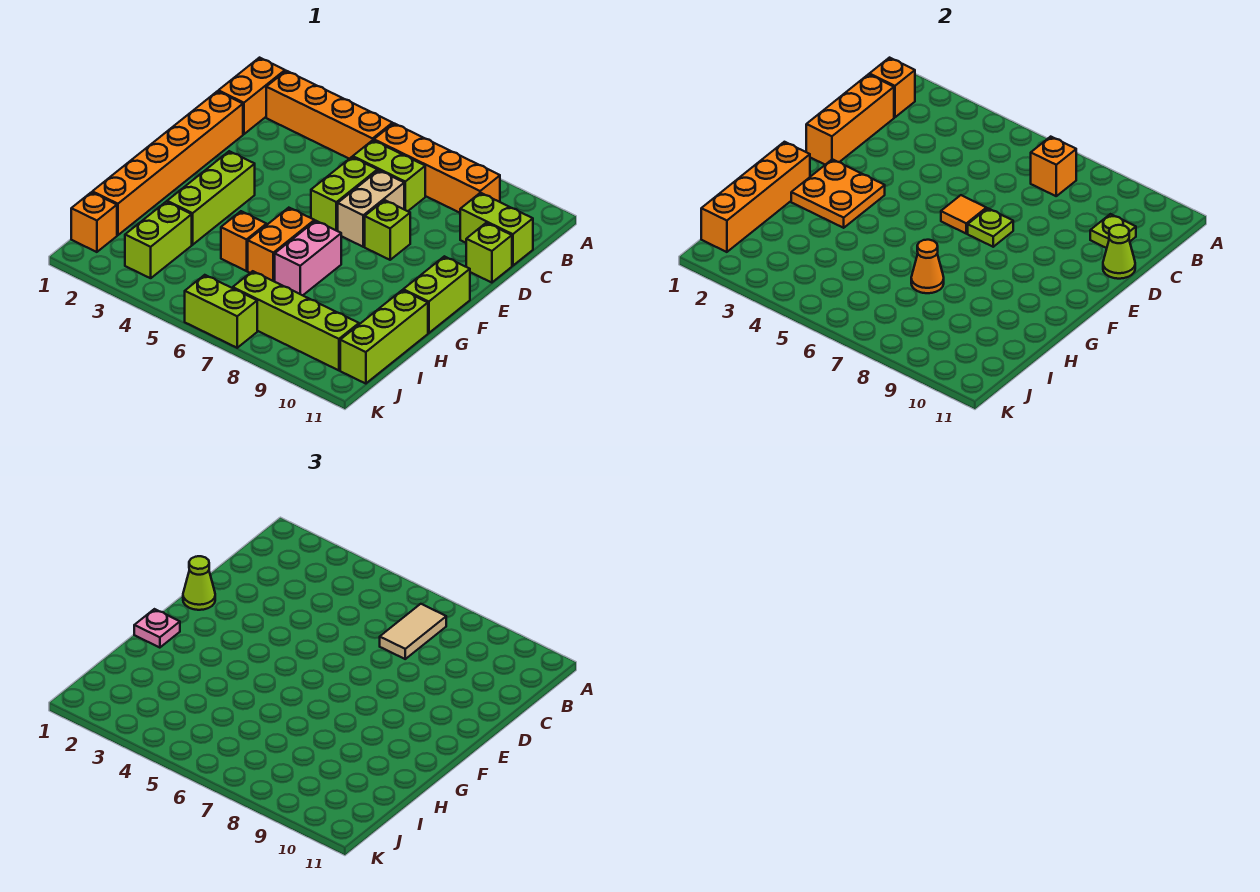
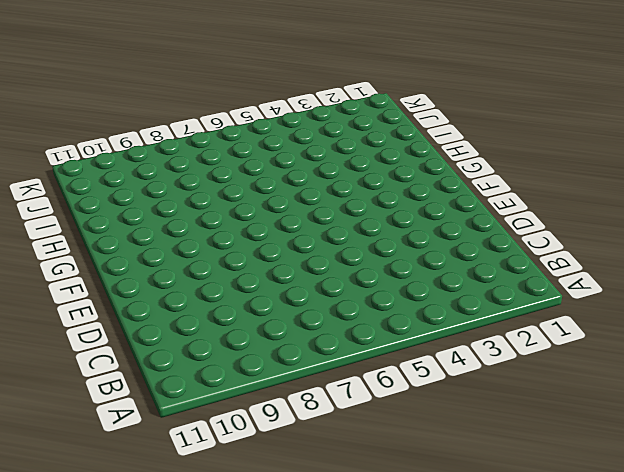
none -> orange brick B1:C1 level 1
none -> orange brick B2:B5 level 1
none -> orange brick B6:B9 level 1
none -> lime brick C6:C7 level 1

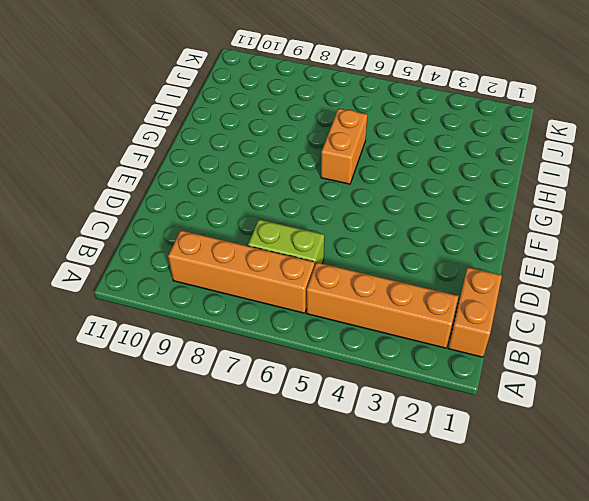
none -> lime brick C10:C11 level 1
none -> orange brick D1:I1 level 1
none -> lime brick D6:E6 level 1
none -> tan brick D7:E7 level 1

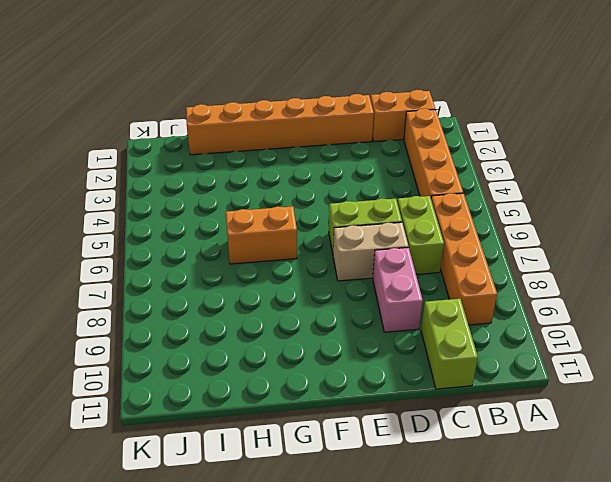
pink brick D8:D9 level 1 -> pink brick G7:H7 level 1
none -> lime brick D11 level 1
none -> lime brick E8 level 1
none -> lime brick F3:H3 level 1
none -> lime brick F11:G11 level 1

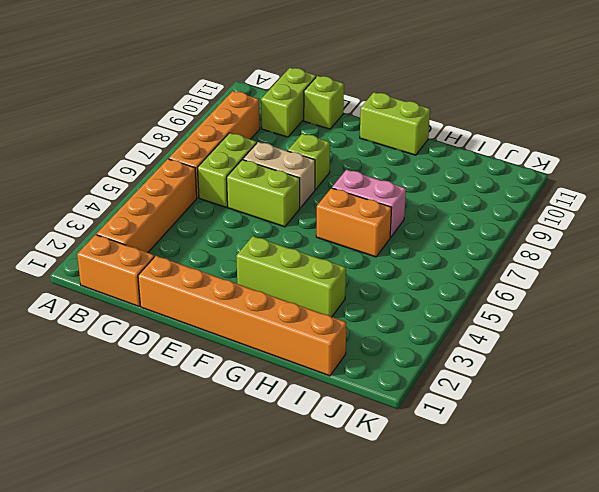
none -> orange brick H5 level 1
none -> lime brick H11:J11 level 1
none -> lime brick I3:J3 level 1
none -> orange brick J1 level 1

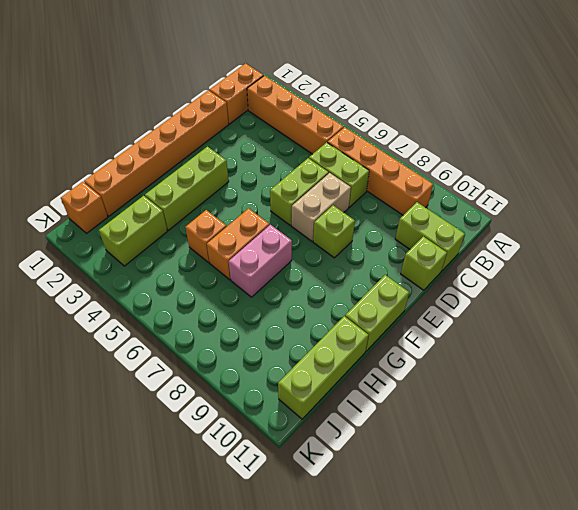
none -> lime brick J7:J10 level 1
none -> lime brick K6:K7 level 1
none -> orange brick B1 level 2
none -> orange brick B7 level 2

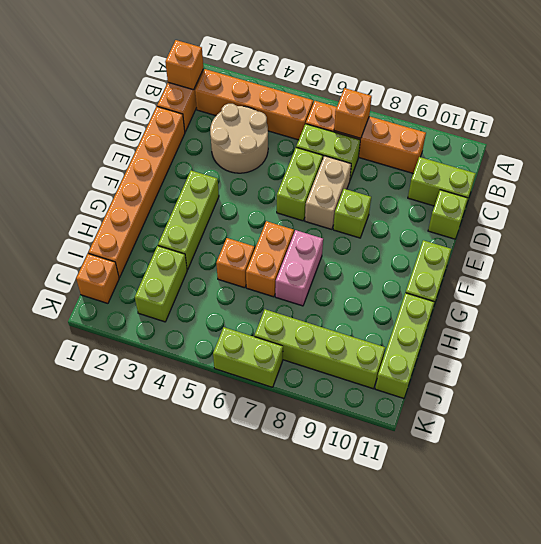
tan round brick C3:D4 level 1 -> none
none -> orange brick C1:E1 level 2
none -> lime plate C10 level 2
none -> lime cone D11 level 2
none -> orange tile E6 level 2

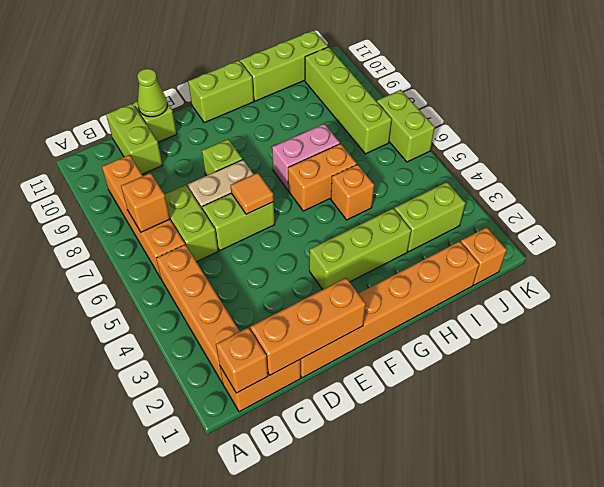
none -> lime plate C10 level 2
none -> lime plate E7 level 2
none -> orange plate F2:G3 level 2
none -> orange brick G1:J1 level 2

